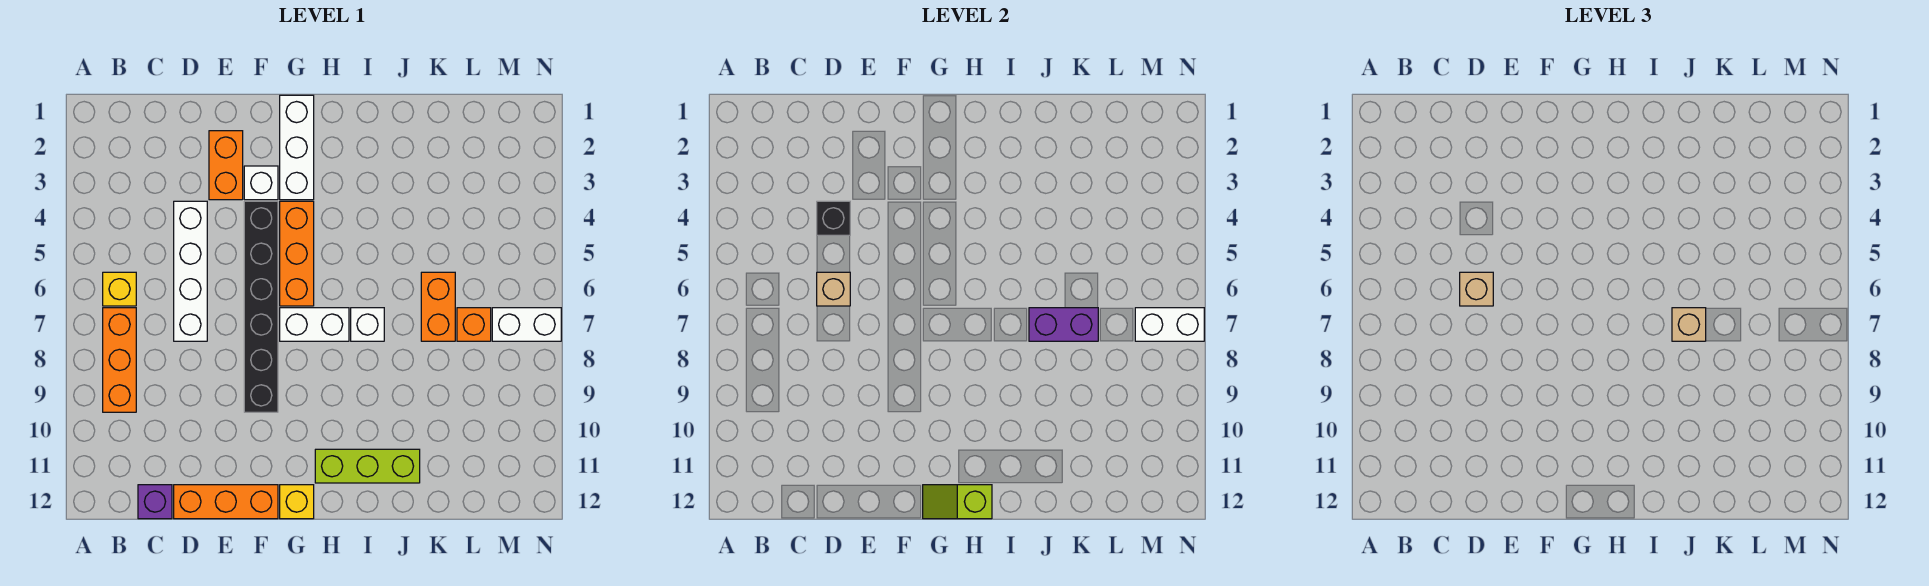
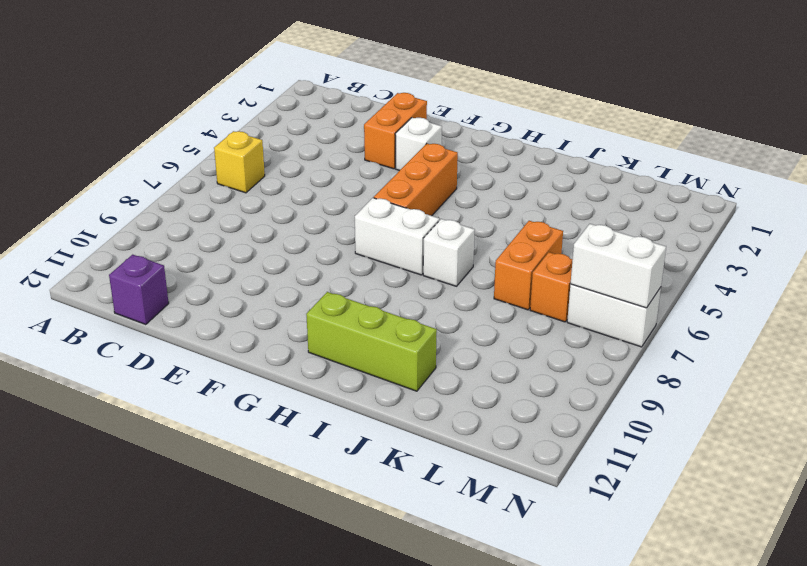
none -> orange brick B7:B9 level 1
none -> white brick D4:D7 level 1
none -> orange brick D12:F12 level 1

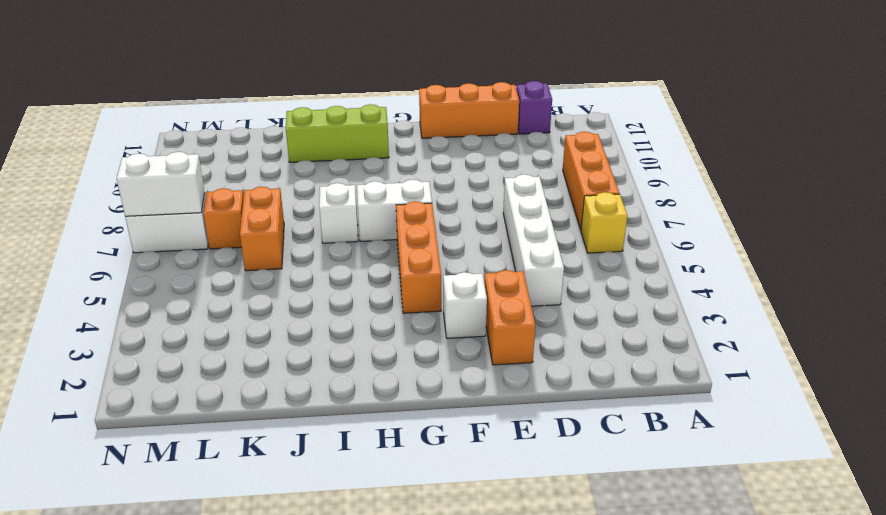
none -> black brick F4:F9 level 1
none -> white brick G1:G3 level 1
none -> yellow brick G12 level 1

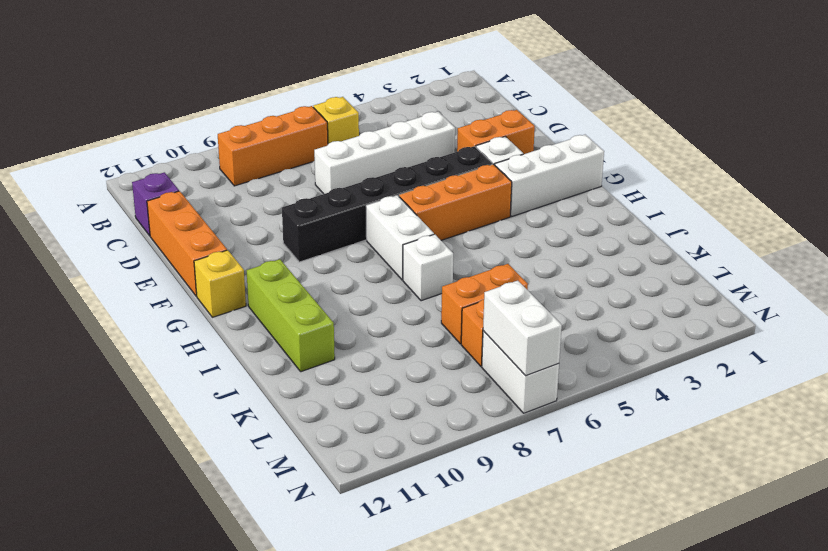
none -> black brick D4 level 2
none -> tan brick D6 level 2
none -> lime slope G12:H12 level 2 top H

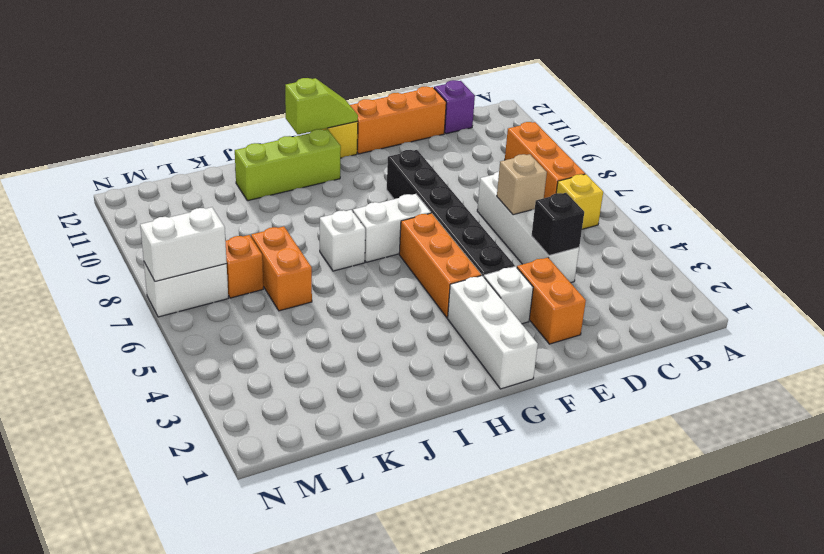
none -> purple brick J7:K7 level 2
none -> tan brick D6 level 3
none -> tan brick J7 level 3

